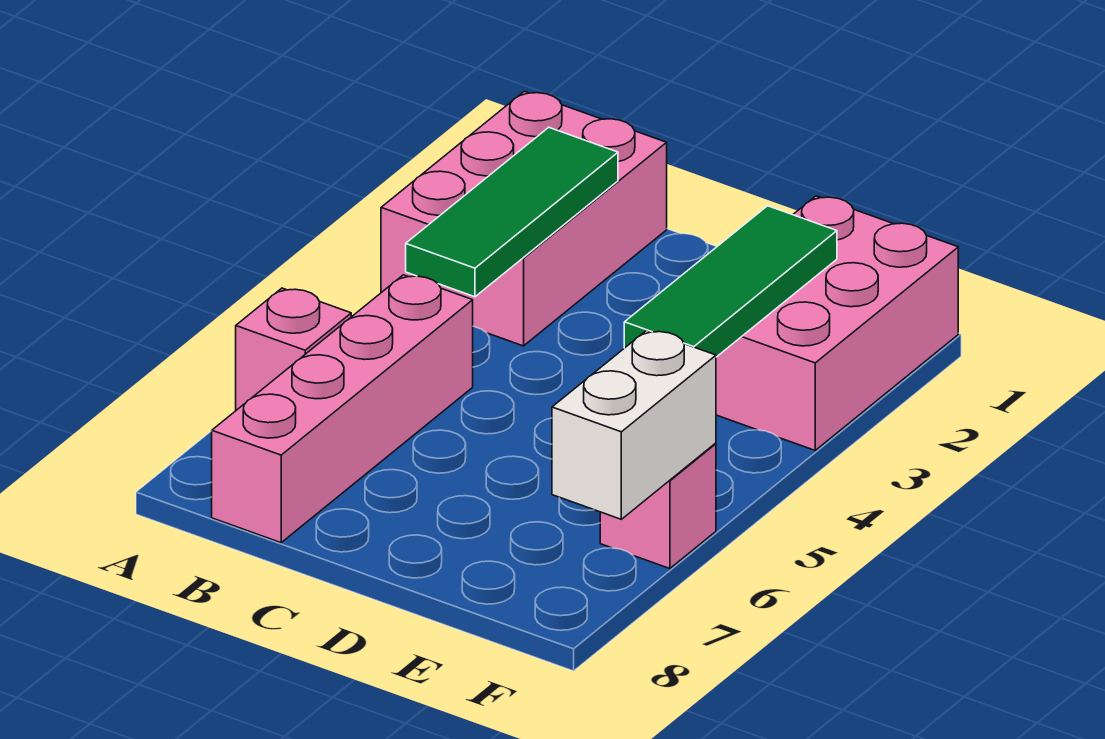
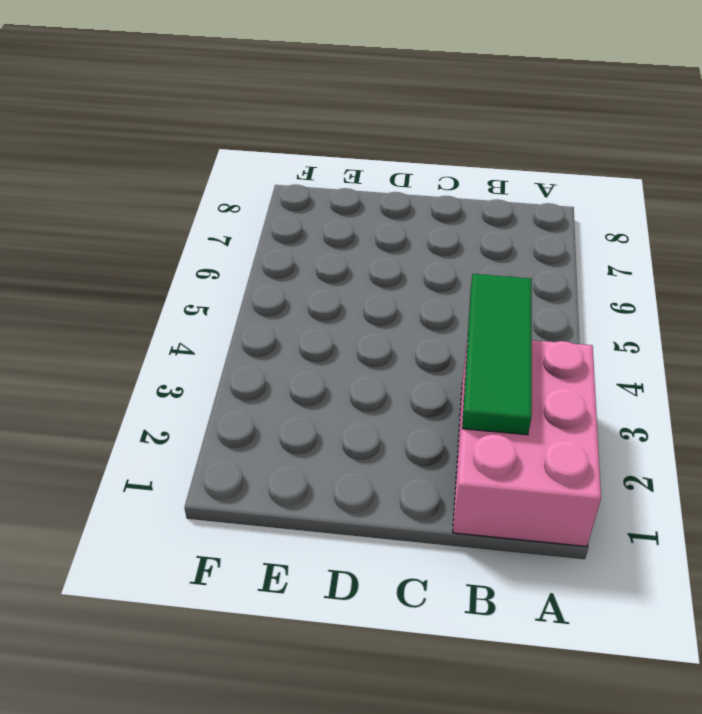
none -> pink brick A6 level 1
none -> pink brick B5:B8 level 1

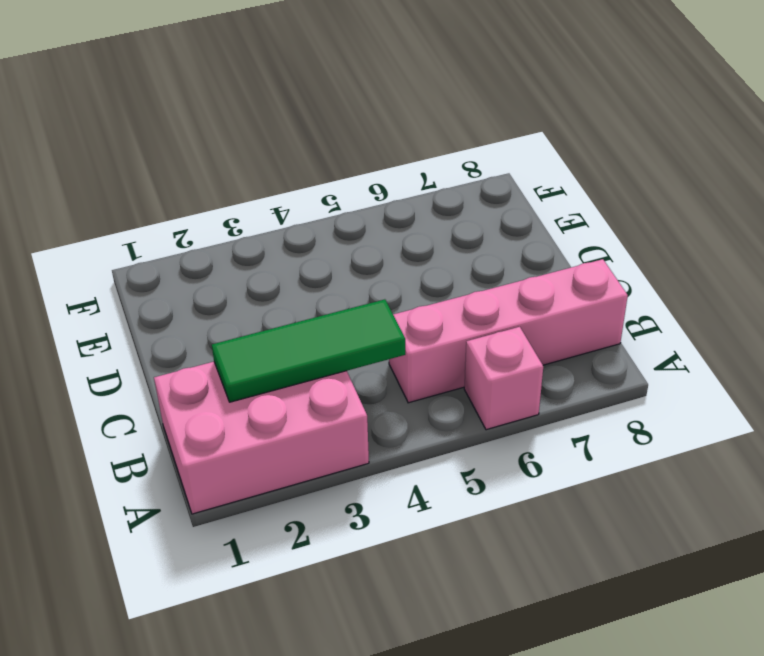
none -> pink brick E1:F3 level 1
none -> pink brick F6 level 1

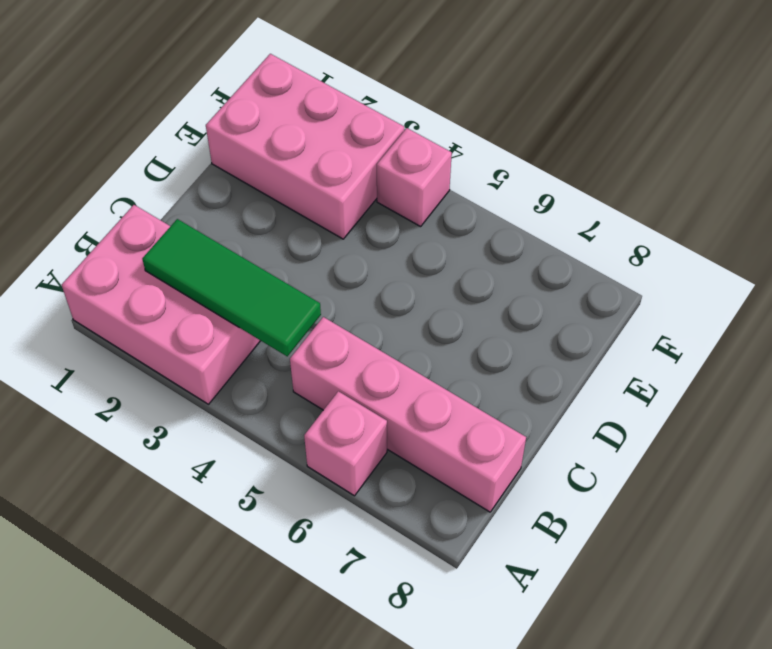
pink brick F4 level 1 -> pink brick F6 level 1
none -> green tile E2:E4 level 2
none -> white brick F6:F7 level 2

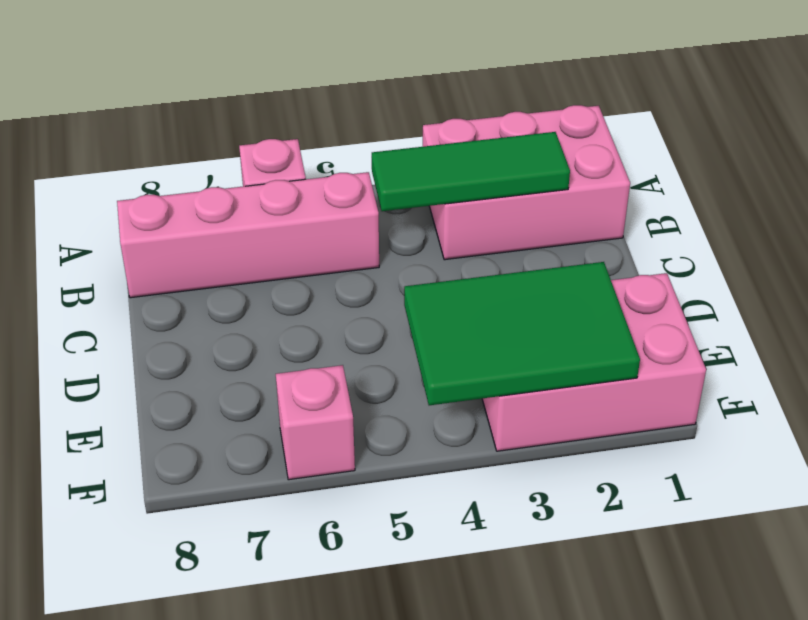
green tile E2:F4 level 2 -> green tile E2:E4 level 2
none -> white brick F6:F7 level 2

